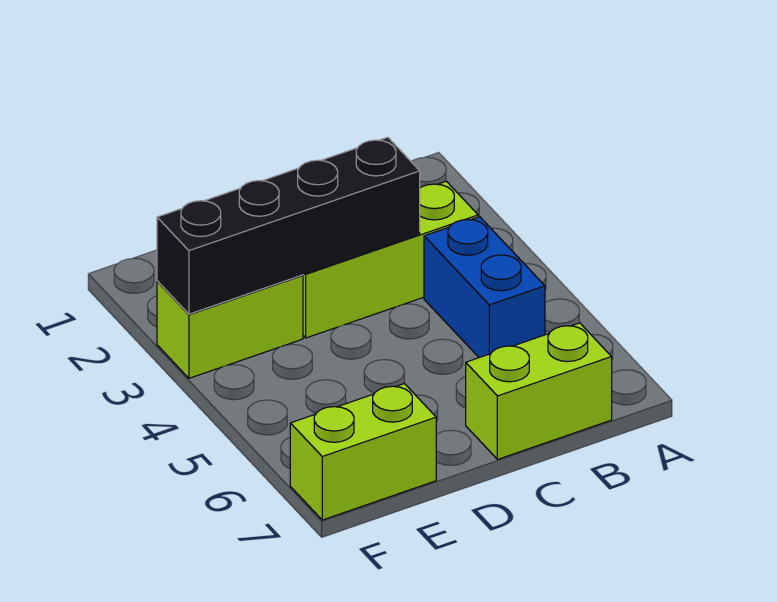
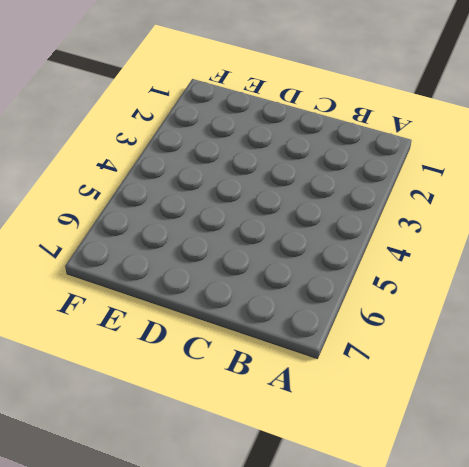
none -> lime brick B3:D3 level 1
none -> blue brick B4:B5 level 1

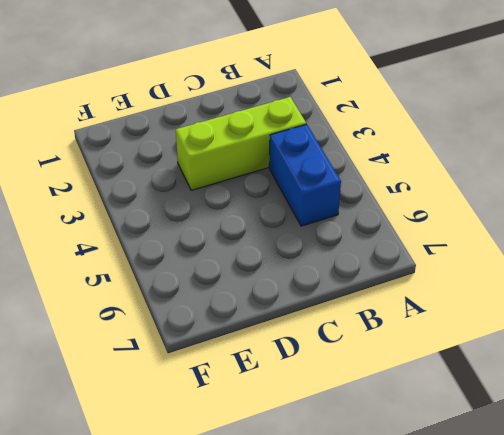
none -> lime brick B7:C7 level 1
none -> lime brick E3:F3 level 1

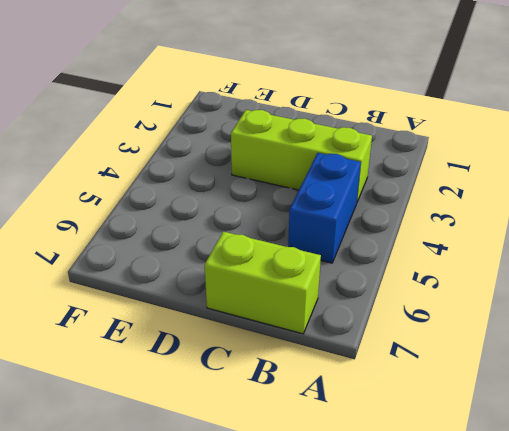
none -> lime brick E3:F3 level 1
none -> lime brick E7:F7 level 1

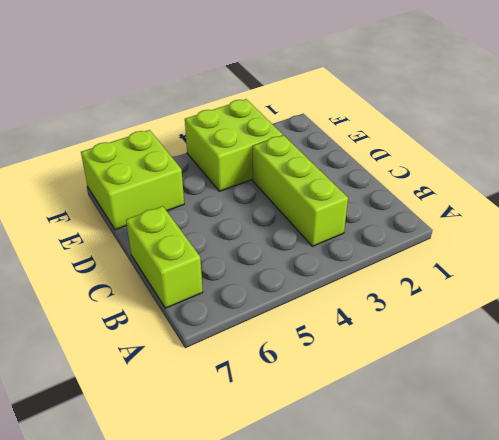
lime brick E3:F4 level 1 -> lime brick E3:F3 level 1
lime brick E6:F7 level 1 -> lime brick E7:F7 level 1
none -> blue brick B4:B5 level 1
none -> black brick C3:F3 level 2

